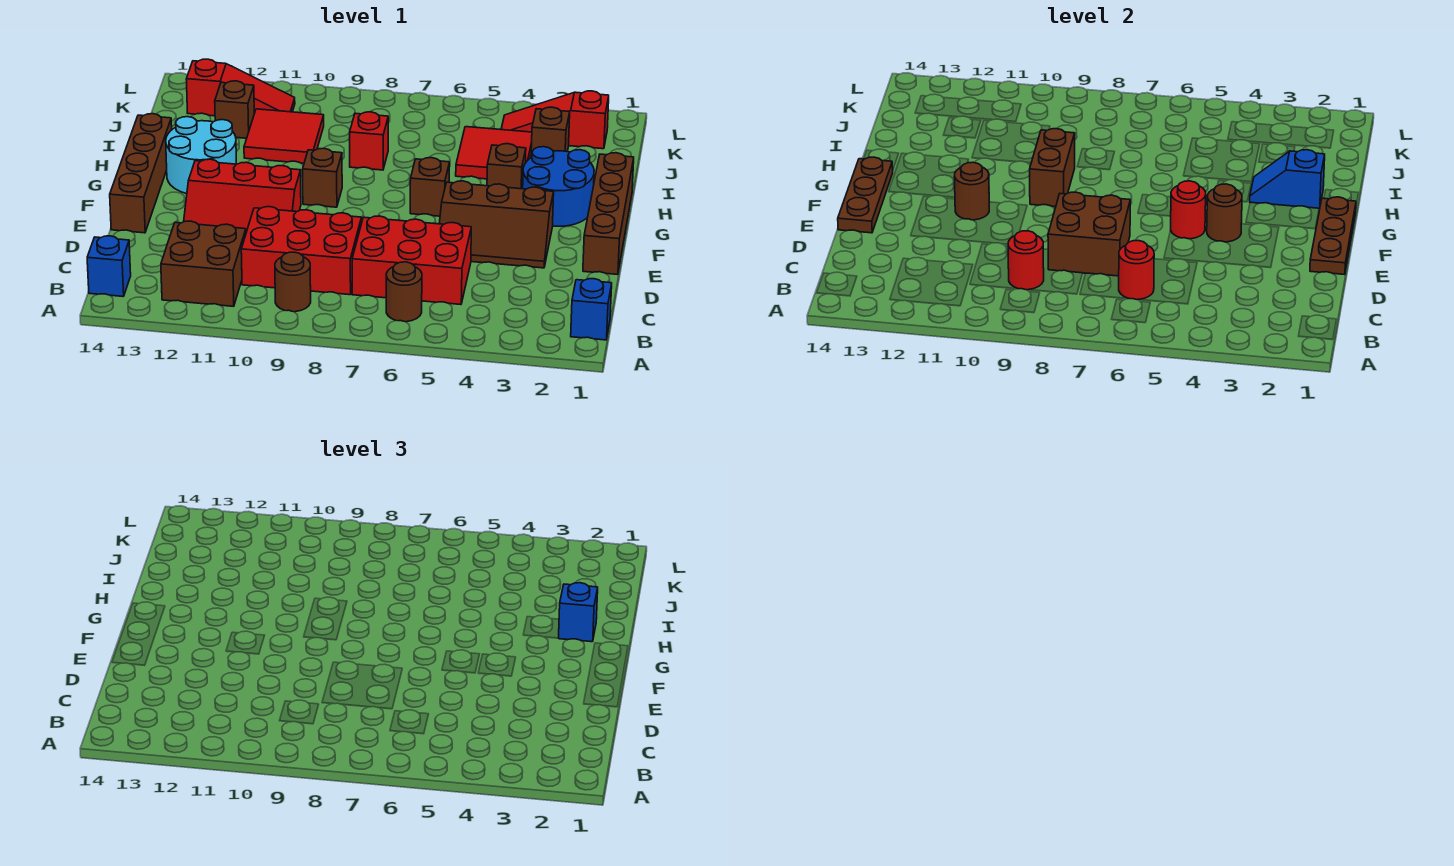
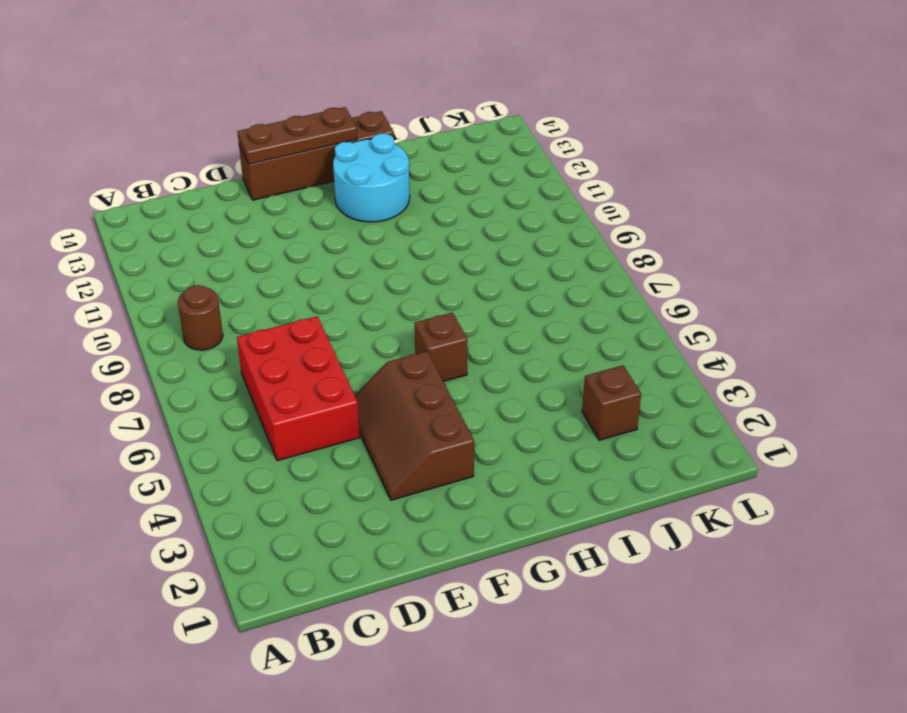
none -> blue brick B1 level 1
none -> brown round brick B6 level 1
none -> brown brick B11:C12 level 1
none -> blue brick B14 level 1

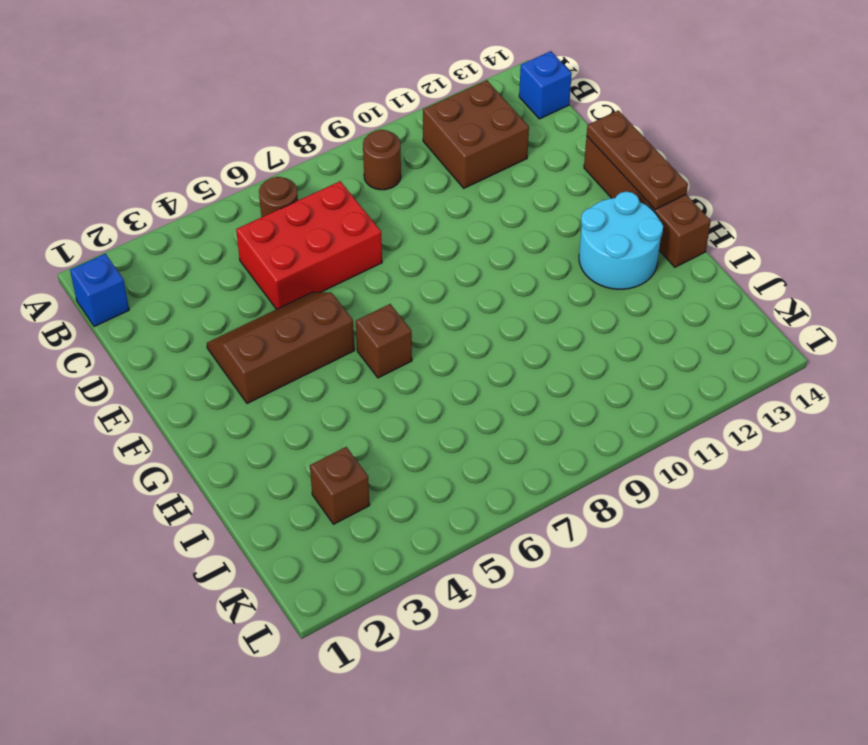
none -> red brick C8:D10 level 1
none -> brown brick E1:H1 level 1
none -> red slope E10:F12 level 1 top F
none -> blue round brick G2:H3 level 1

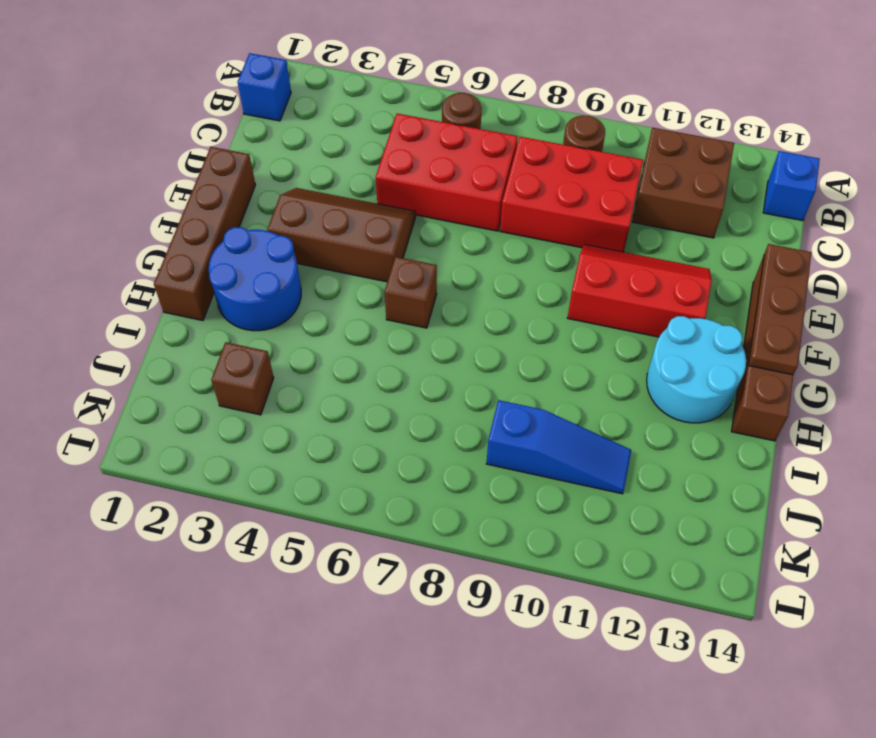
blue slope J9:J11 level 1 top 9 -> red tile I10:J11 level 1
none -> brown brick G9 level 1
none -> brown brick H4 level 1
none -> red tile I4:J5 level 1
none -> red brick I8 level 1

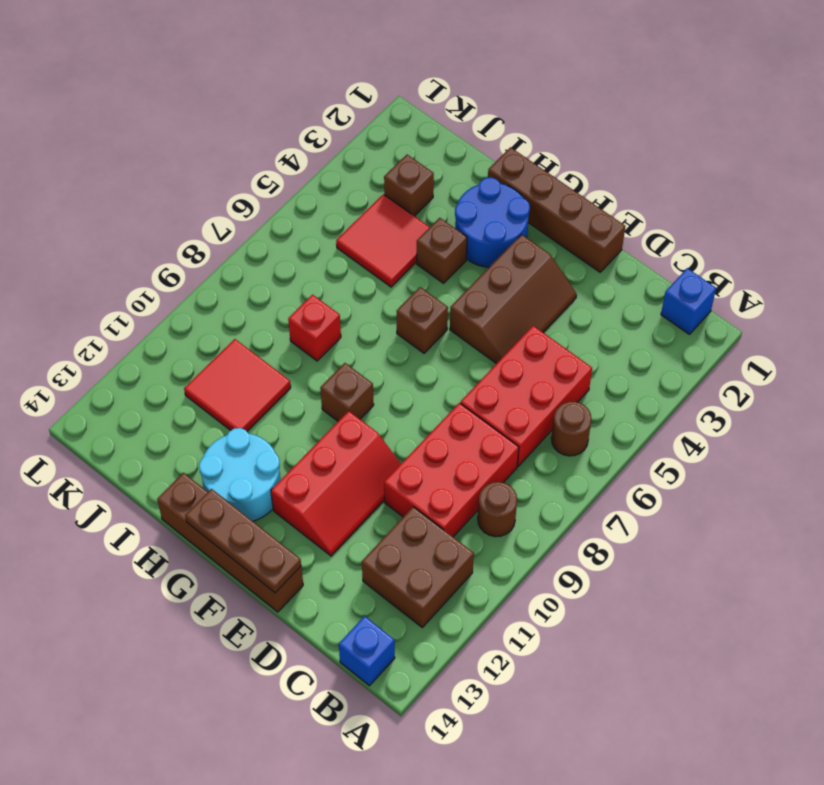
none -> brown brick J12 level 1
none -> red slope K2:K4 level 1 top 2
none -> red slope K11:K13 level 1 top 13
none -> red round brick C6 level 2

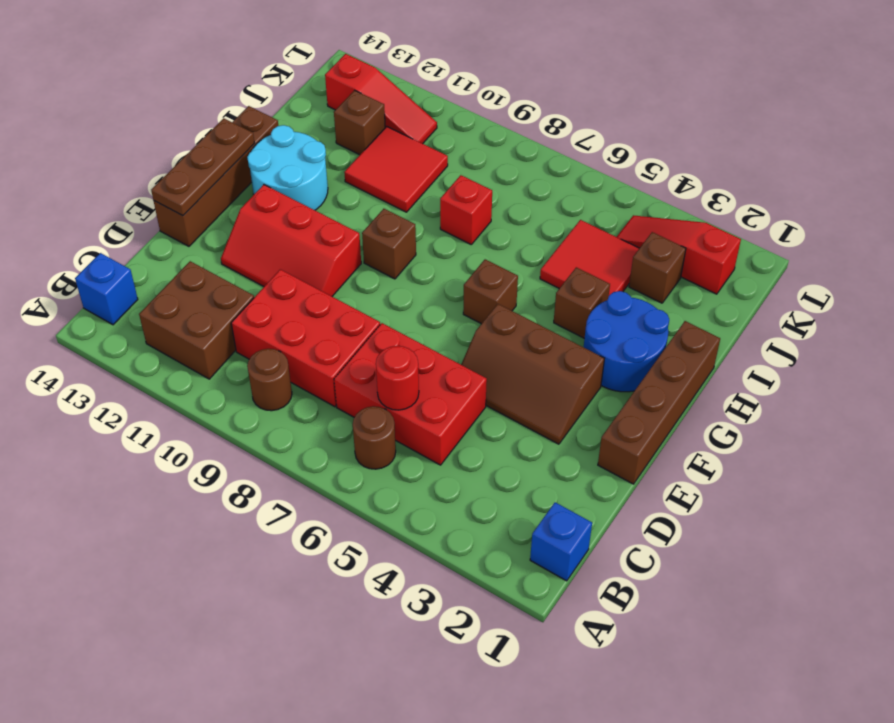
none -> red round brick C9 level 2
none -> brown brick D7:E8 level 2
none -> brown plate E1:G1 level 2
none -> brown round brick F4 level 2

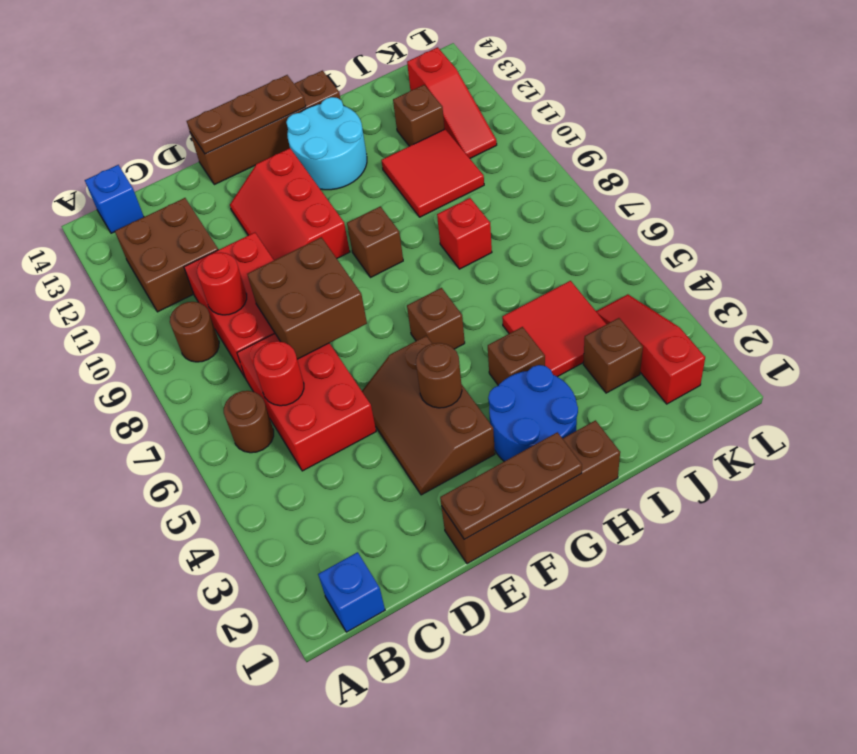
none -> red round brick F5 level 2
none -> brown round brick F11 level 2
none -> brown brick G9:H9 level 2
none -> blue slope H2:H3 level 2 top 2

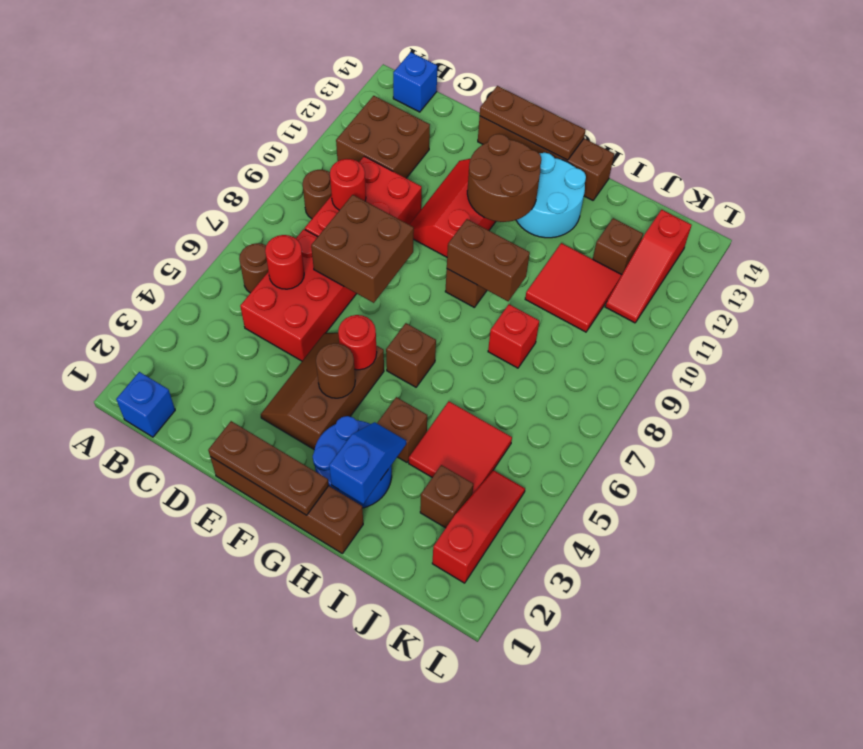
brown round brick F11:G12 level 2 -> brown round brick F11 level 2
none -> blue brick H2 level 3

